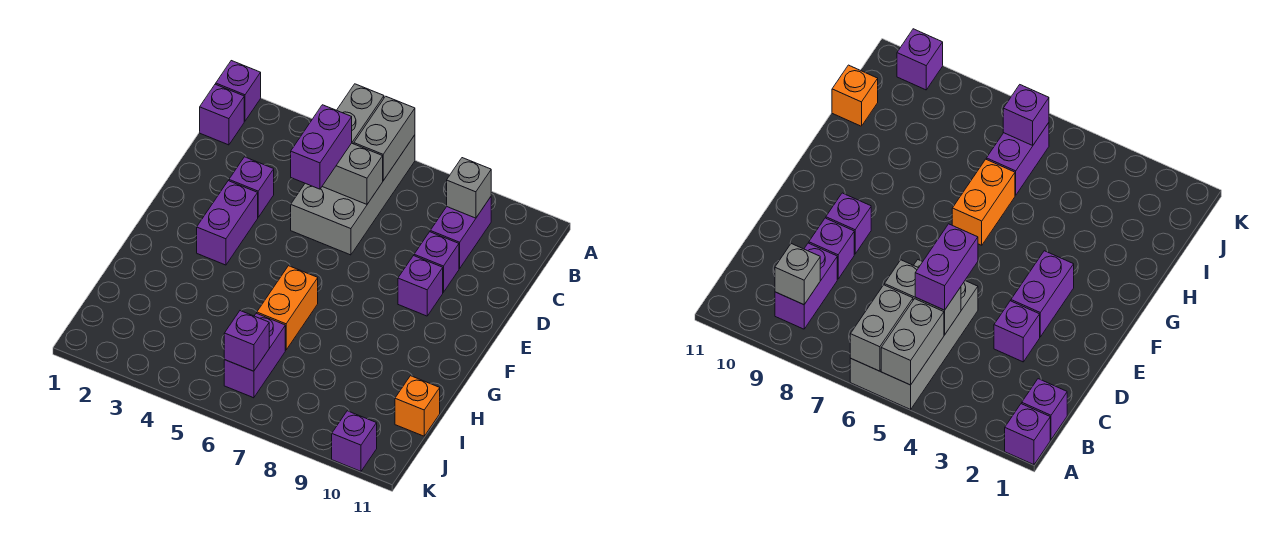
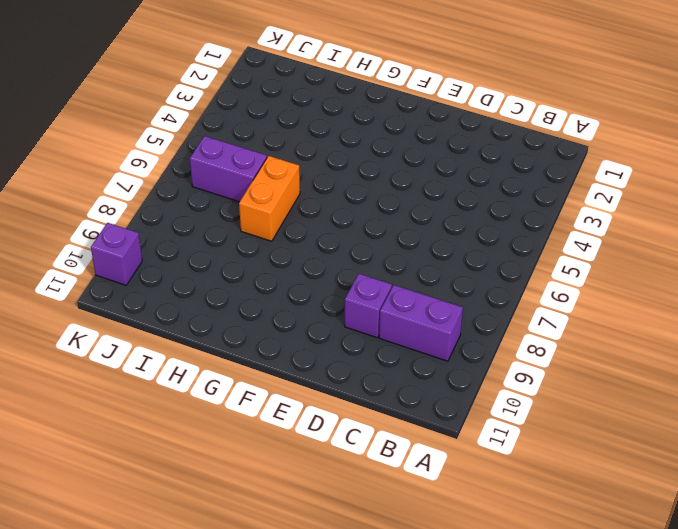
orange brick H6:H7 level 1 -> orange brick G6:H6 level 1
none -> purple brick A1 level 1
none -> grey brick A5:D6 level 1
none -> purple brick B1 level 1

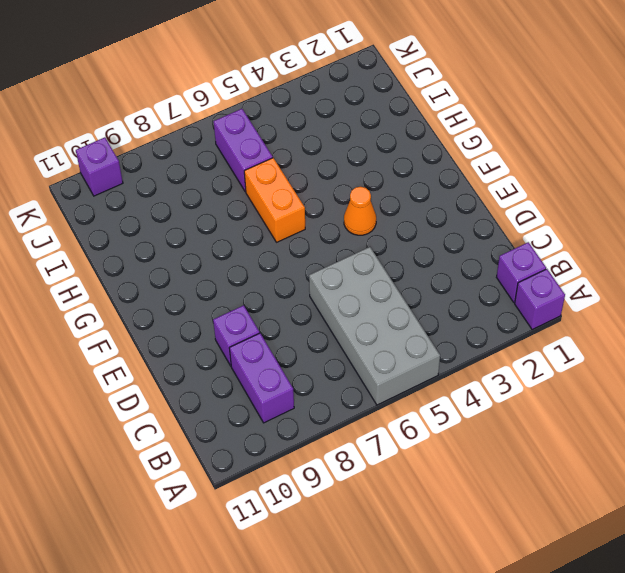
orange cone F4 level 1 -> none
none -> purple brick D3 level 1
none -> purple brick E3:F3 level 1
none -> purple brick E9 level 1

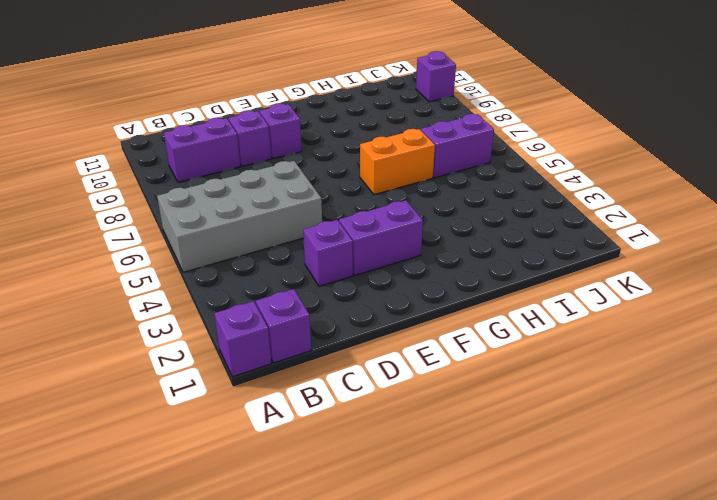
none -> orange brick I11 level 1
none -> grey brick A5:B5 level 2
none -> grey brick A6:B6 level 2

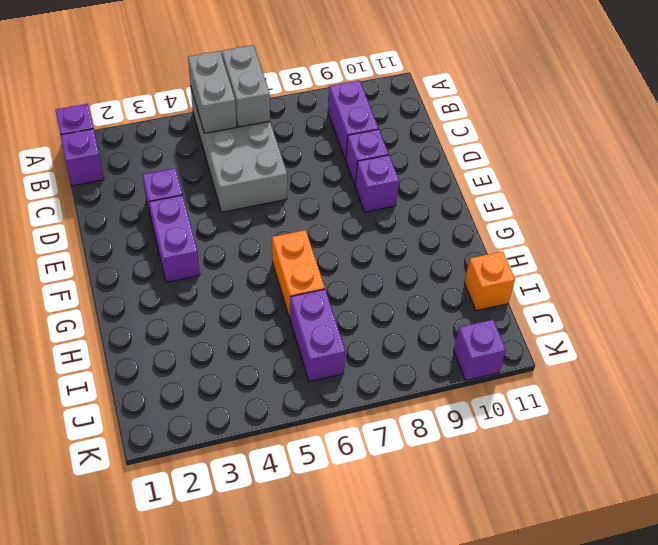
none -> grey brick B9 level 2
none -> grey brick C5:C6 level 2
none -> purple brick J6 level 2

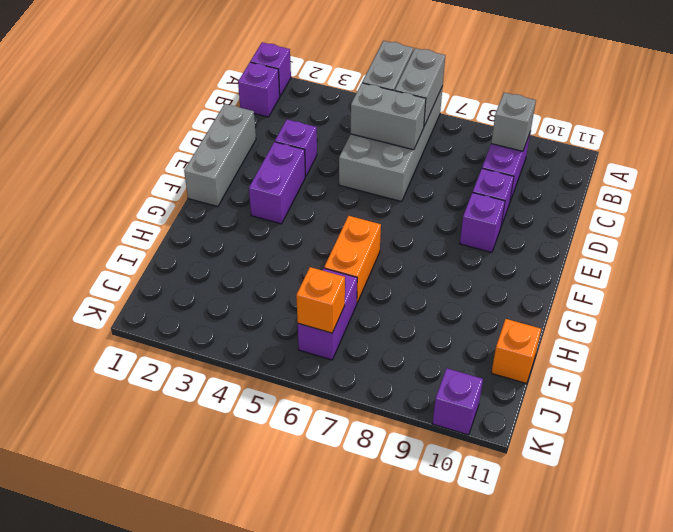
grey brick D1:F1 level 1 -> none
orange brick J6 level 2 -> purple brick J6 level 2
none -> purple brick C5:D5 level 3

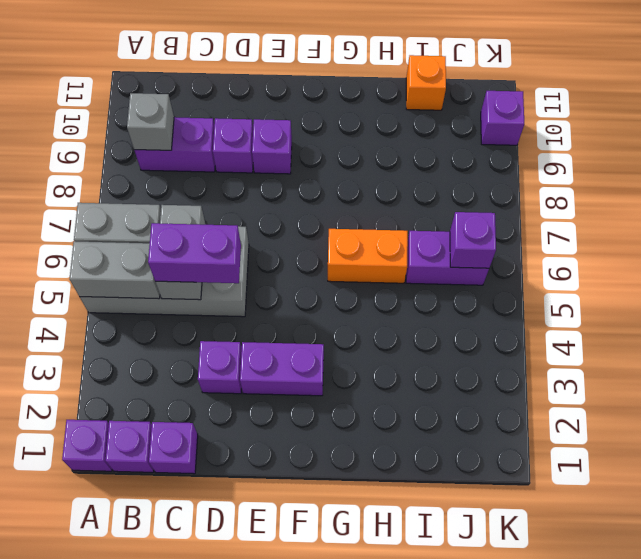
purple brick C1 level 1 -> none

